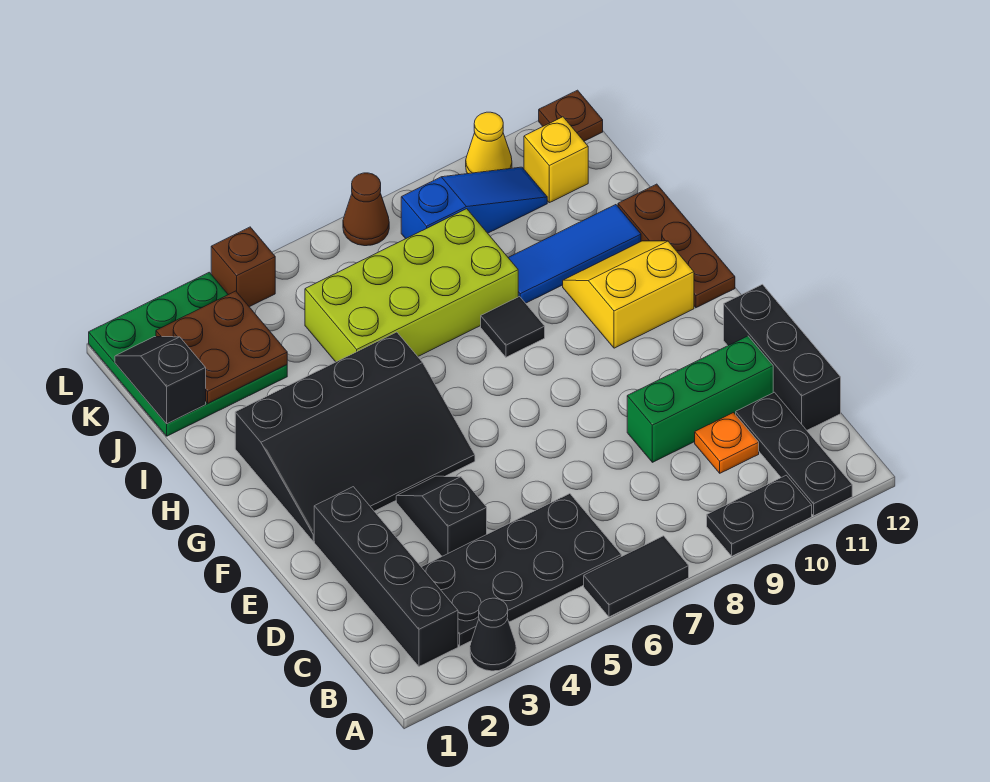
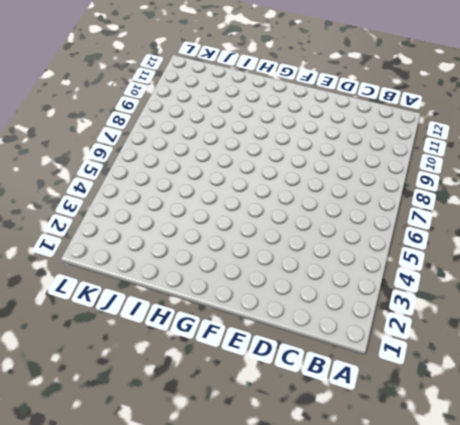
none -> black cone A3 level 1
none -> black tile A6:A7 level 1
none -> black plate A9:A10 level 1

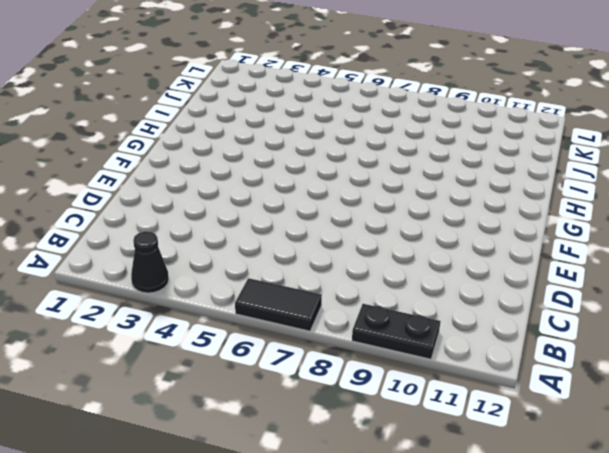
none -> black plate A11:C11 level 1
none -> black brick B2:E2 level 1
none -> black plate B3:C6 level 1

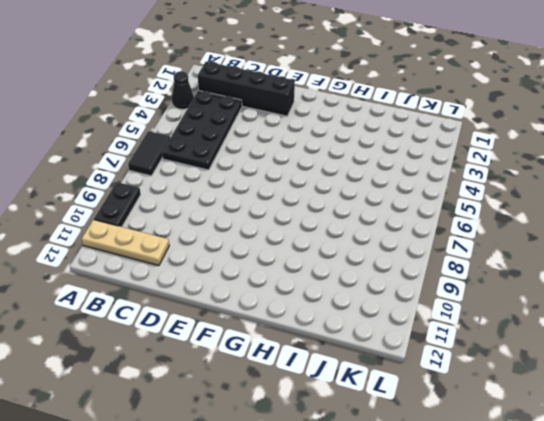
tan plate A11:C11 level 1 -> black plate A11:C11 level 1
none -> orange plate C10 level 1
none -> black brick C12:E12 level 1
none -> black slope D4:E4 level 1 top D

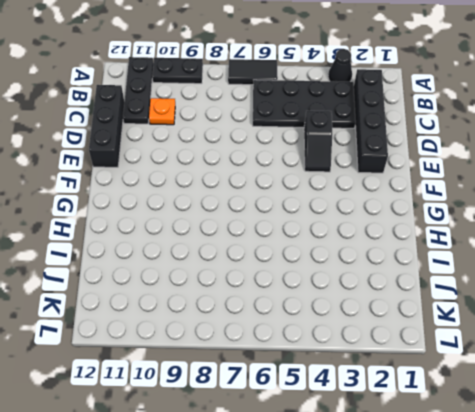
none -> green brick D9:D11 level 1
none -> black slope F2:H5 level 1 top H
none -> yellow slope G10:H11 level 1 top G

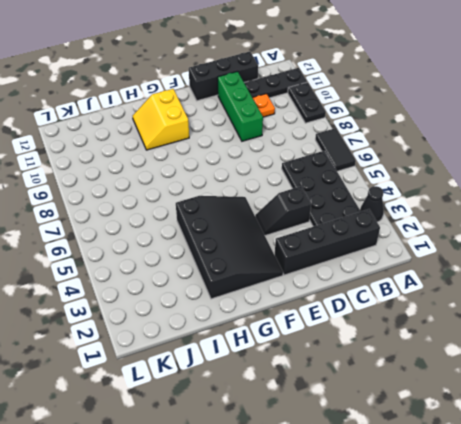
none -> brown plate G12:I12 level 1
none -> black tile H8 level 1
none -> lime brick I5:J8 level 1

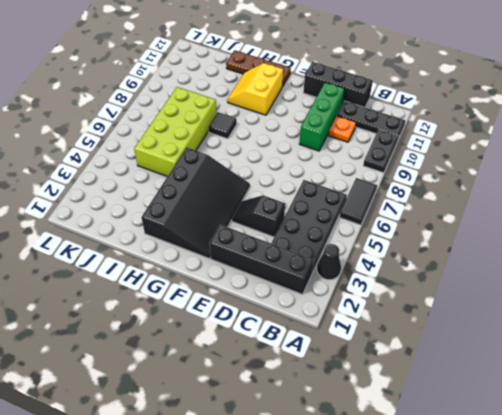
none -> blue tile I9:I11 level 1
none -> green plate J1:L3 level 1
none -> blue slope K8:K10 level 1 top 8

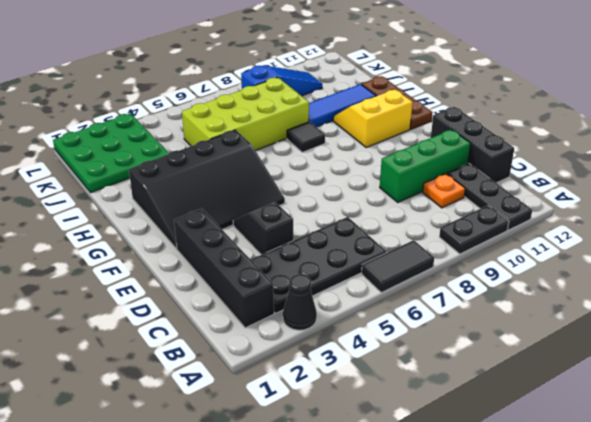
none -> yellow brick K11 level 1
none -> brown brick L4 level 1
none -> brown cone L7 level 1

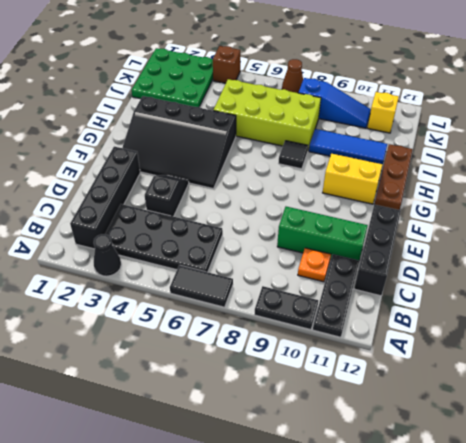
none -> yellow cone L10 level 1
none -> brown plate L12 level 1
none -> black slope J1:K1 level 2 top J

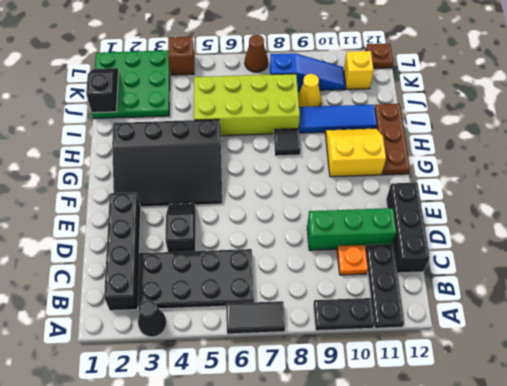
yellow cone J9 level 1 -> yellow cone L10 level 1
none -> brown plate J2:K3 level 2

